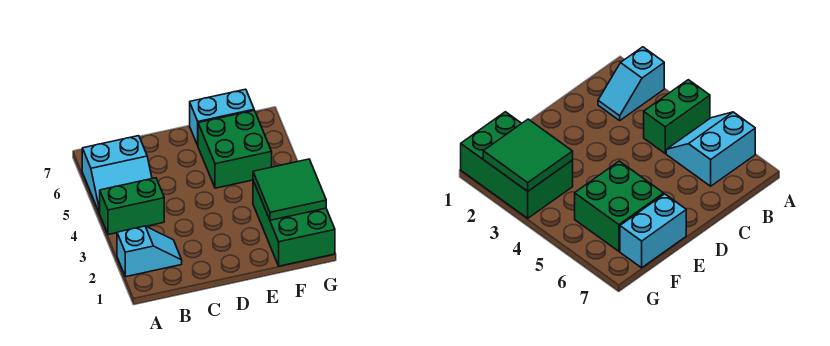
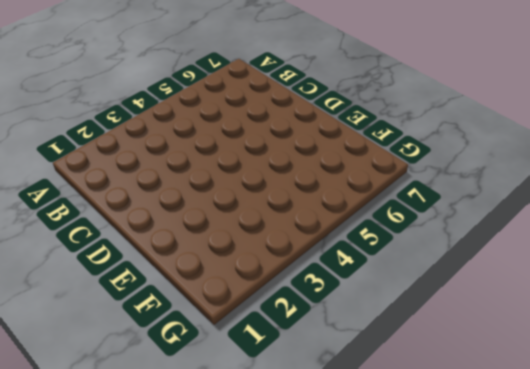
none -> cyan slope A2:B2 level 1 top A
none -> green brick A4:B4 level 1

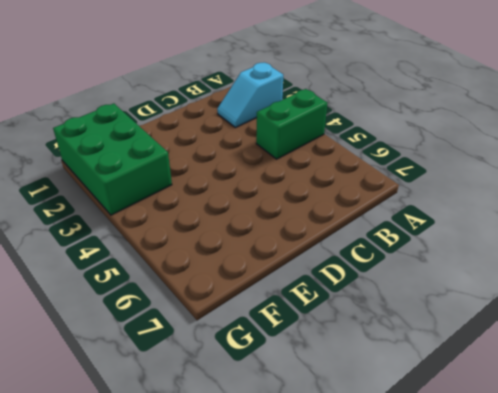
none -> cyan slope A5:B6 level 1 top 6
none -> green brick E5:F6 level 1

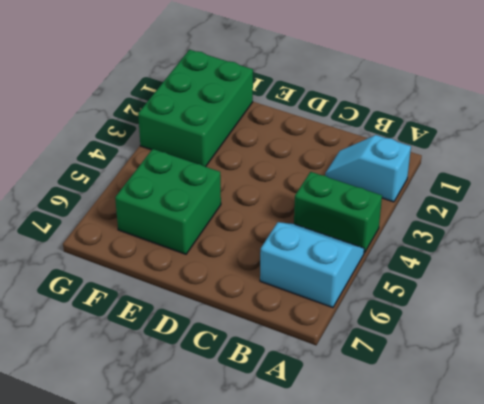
none -> cyan brick E7:F7 level 1
none -> green tile F2:G3 level 2

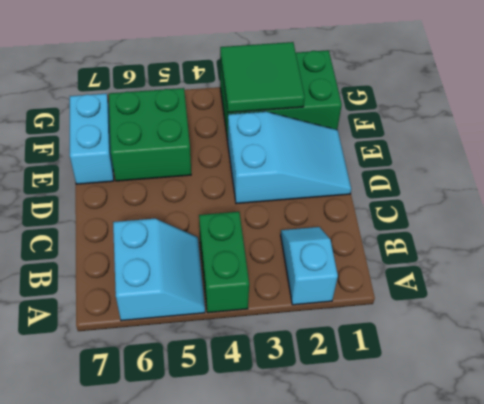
cyan slope D1:E3 level 1 top 3 -> none

